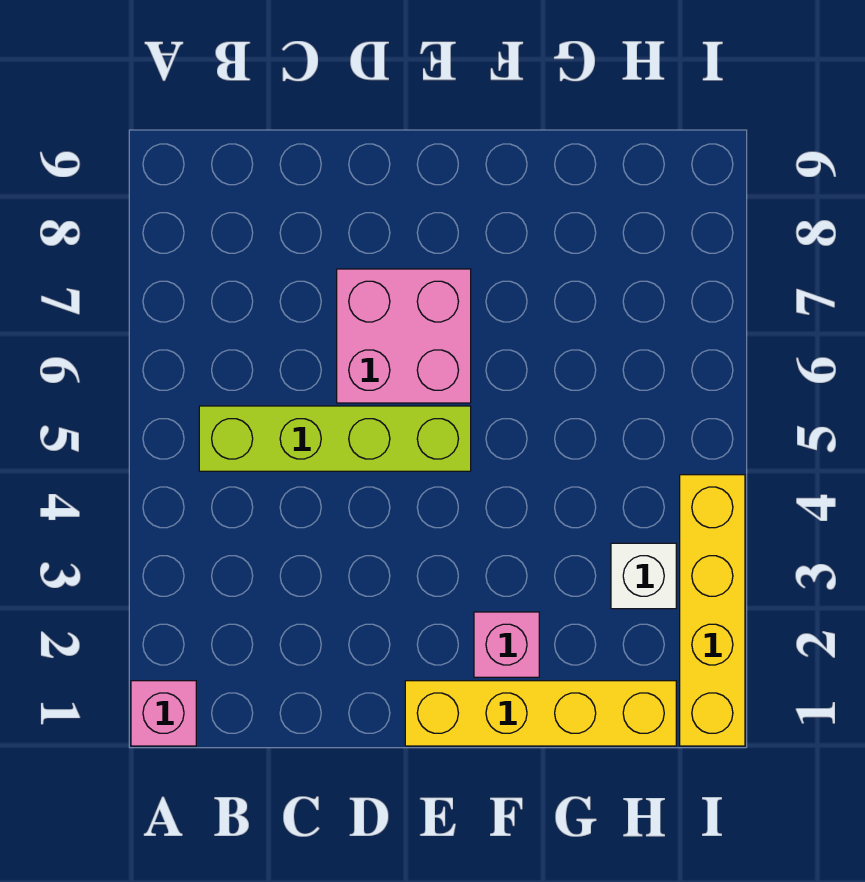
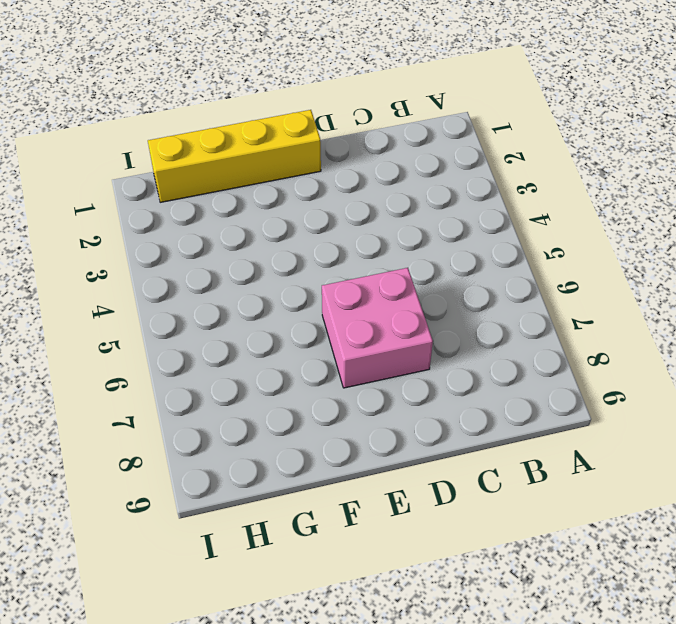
none -> pink brick A1 level 1
none -> lime brick B5:E5 level 1

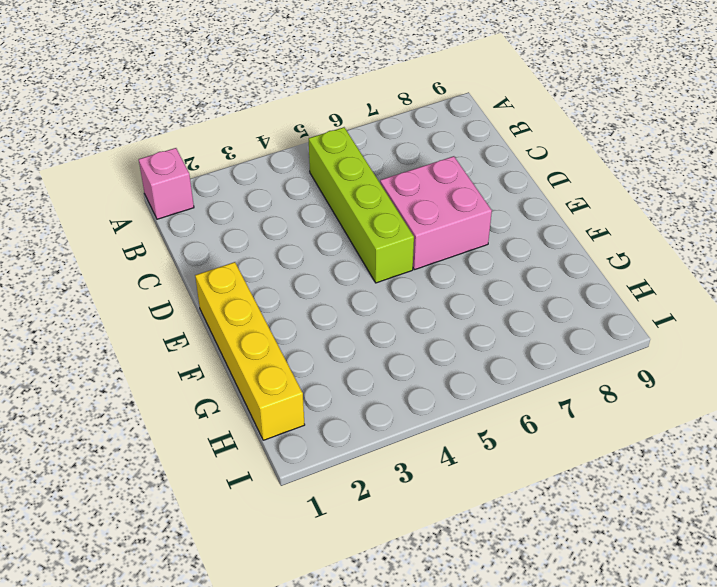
none -> pink brick F2 level 1
none -> white brick H3 level 1

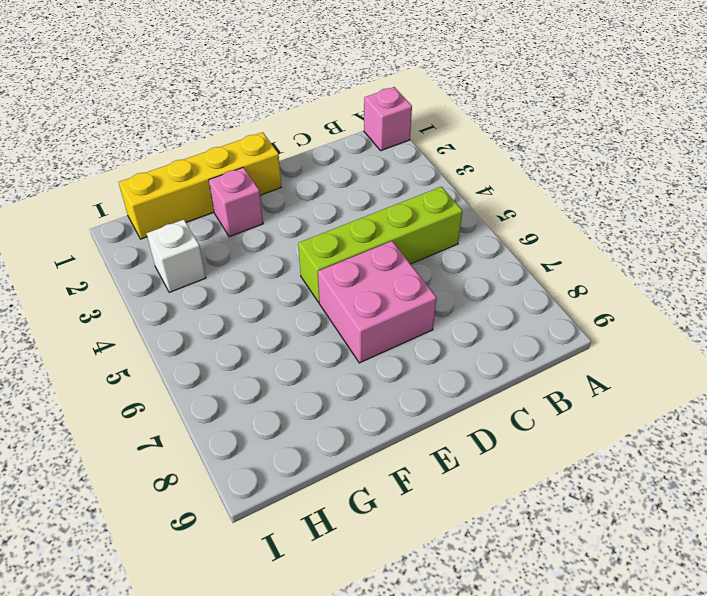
none -> yellow brick I1:I4 level 1

